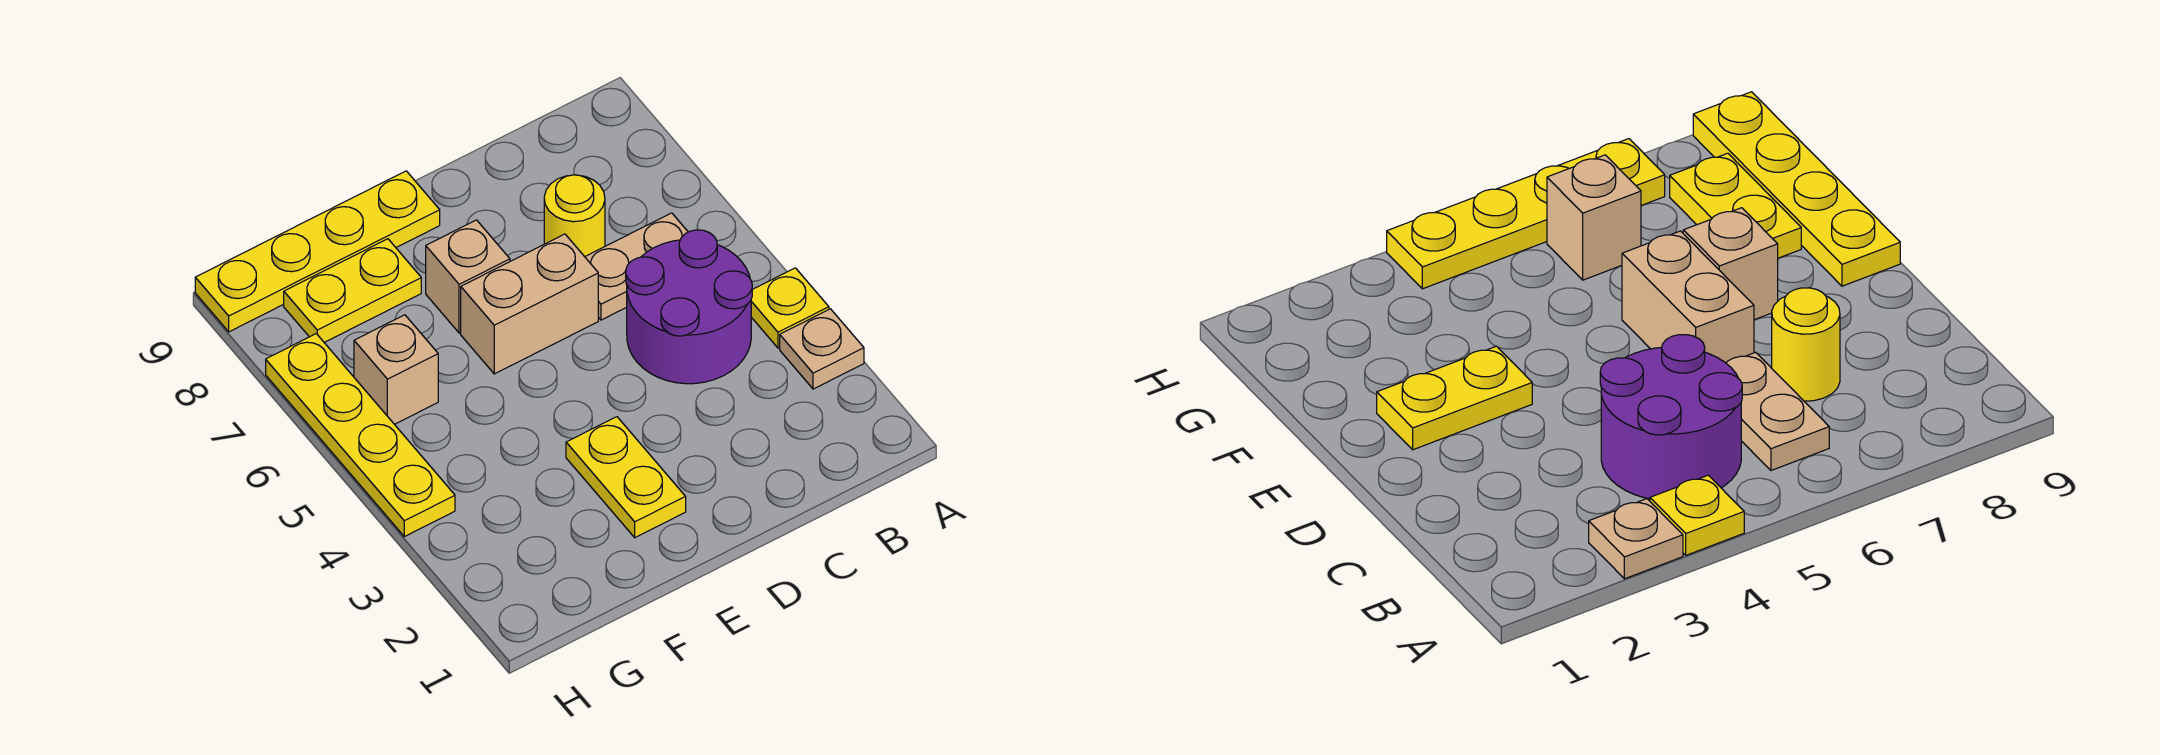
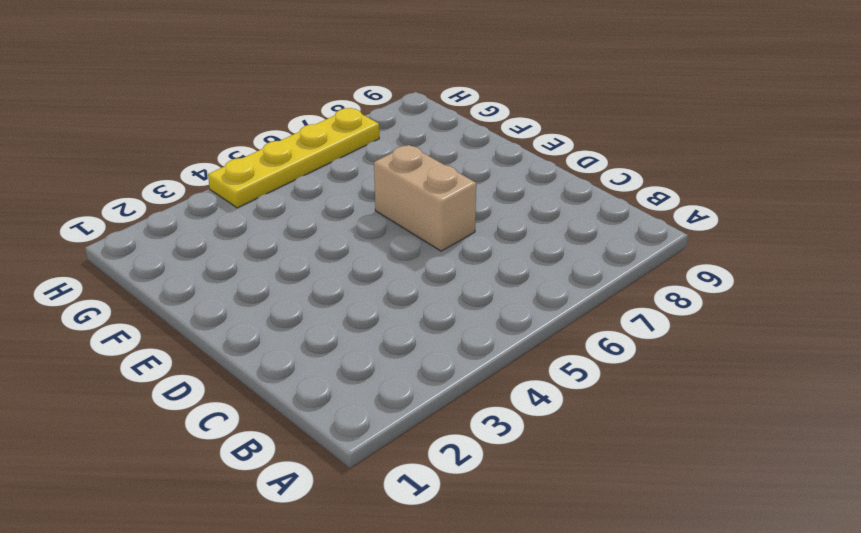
none -> tan plate A3 level 1
none -> yellow plate A4 level 1
none -> purple round brick B4:C5 level 1

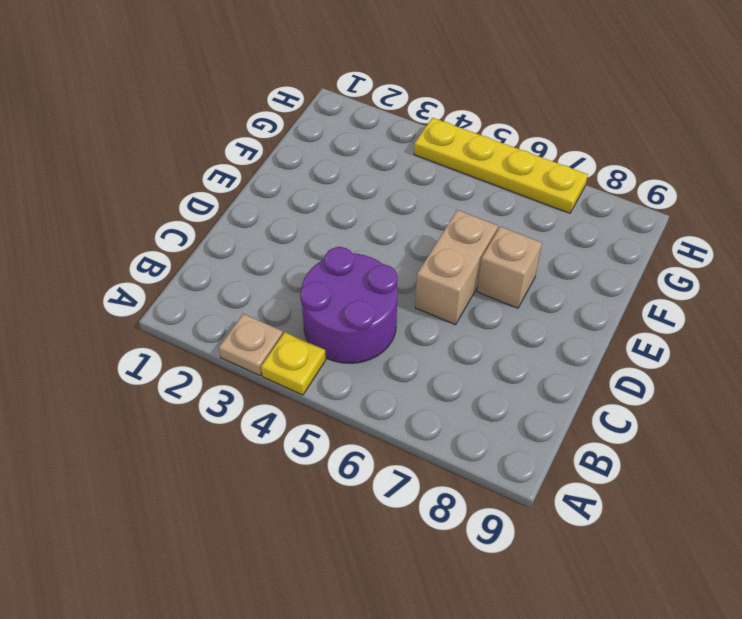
none -> tan plate B6:C6 level 1
none -> yellow round brick C7 level 1
none -> yellow plate E2:E3 level 1

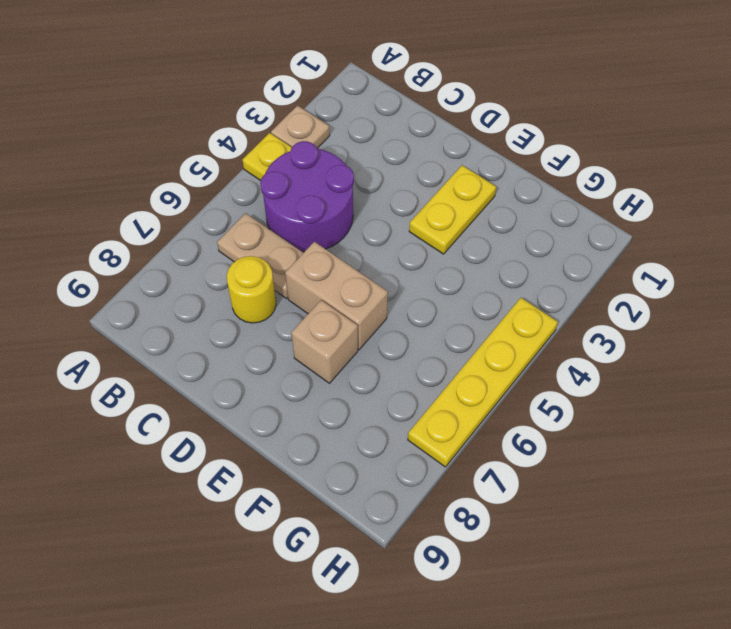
none -> yellow plate E9:H9 level 1
none -> yellow plate F8:G8 level 1
none -> tan brick G6 level 1

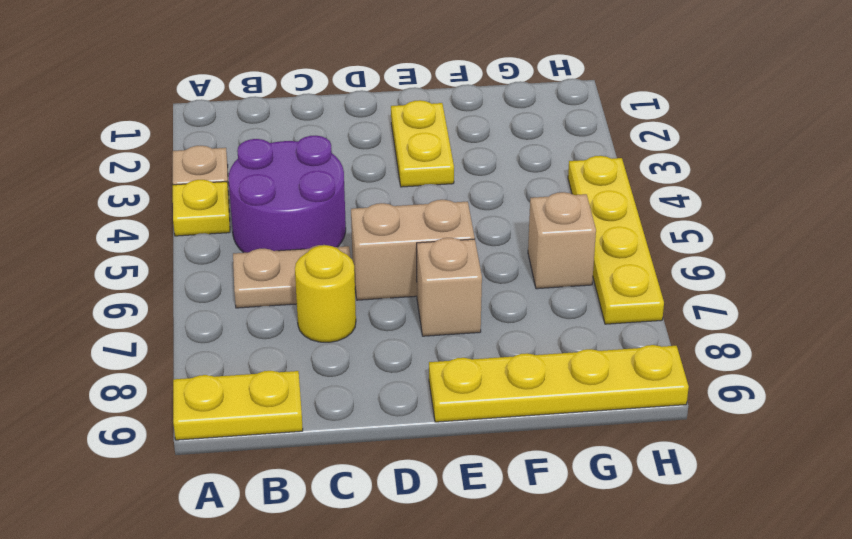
yellow plate A9:B9 level 1 -> yellow plate F8:G8 level 1

